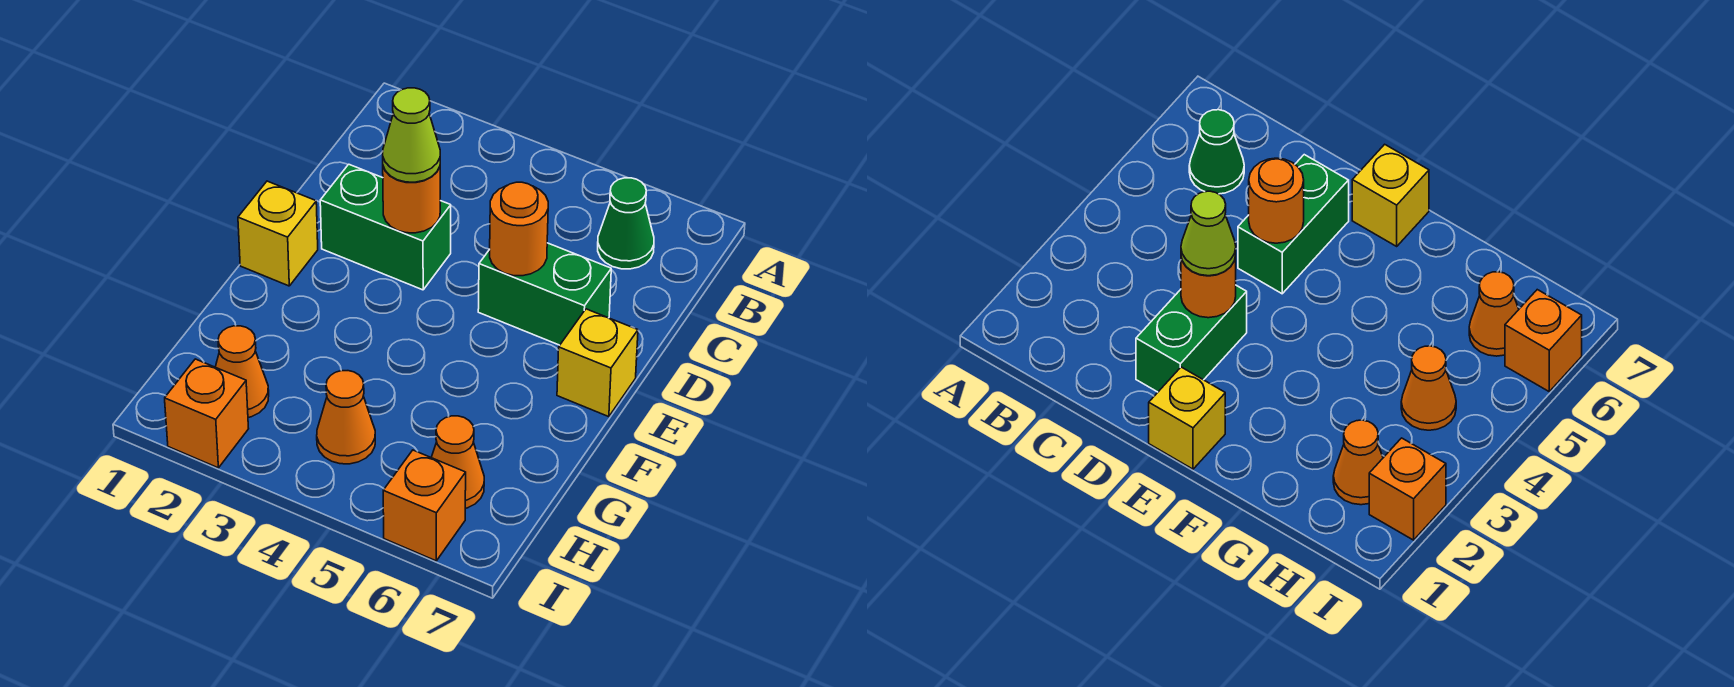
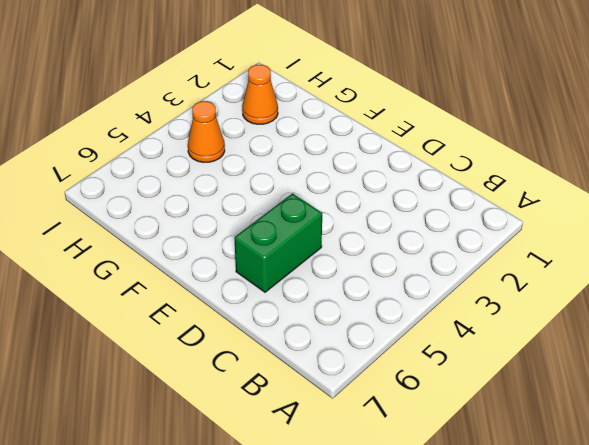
none -> green cone B6 level 1
none -> green brick D2:D3 level 1
none -> yellow brick E1 level 1

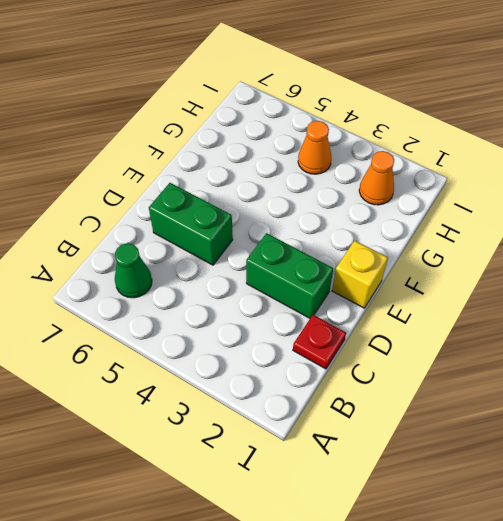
red plate C1 level 1 -> none
none -> yellow brick E7 level 1
none -> orange cone H6 level 1
none -> orange brick I2 level 1

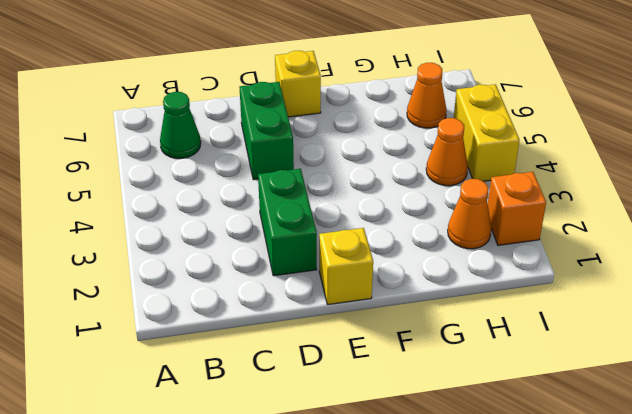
yellow brick I4:I5 level 1 -> none
none -> orange brick I6 level 1
none -> orange round brick D3 level 2
none -> orange round brick D5 level 2

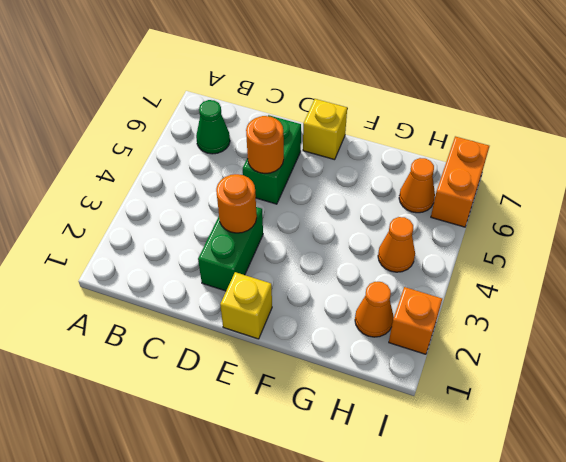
orange brick I6:I7 level 1 -> orange brick I6 level 1
none -> lime cone D3 level 3

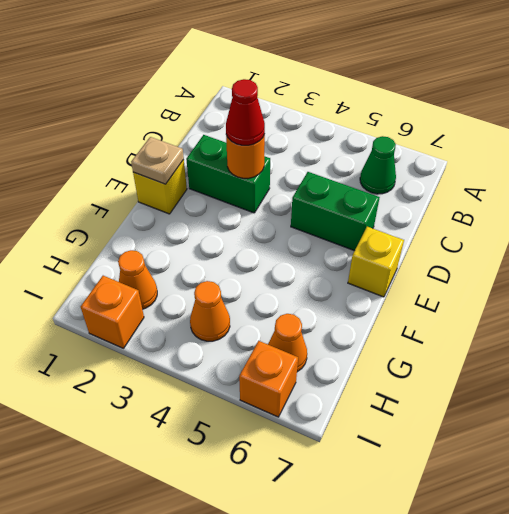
red cone D3 level 3 -> lime cone D3 level 3
tan plate E1 level 2 -> none
none -> orange round brick D5 level 2

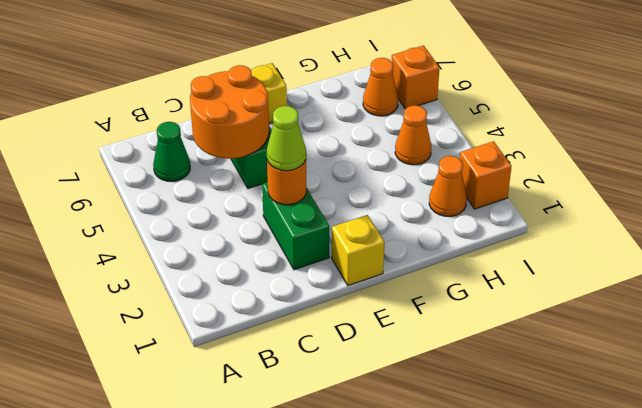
orange round brick C5:D6 level 2 -> orange round brick D5 level 2

